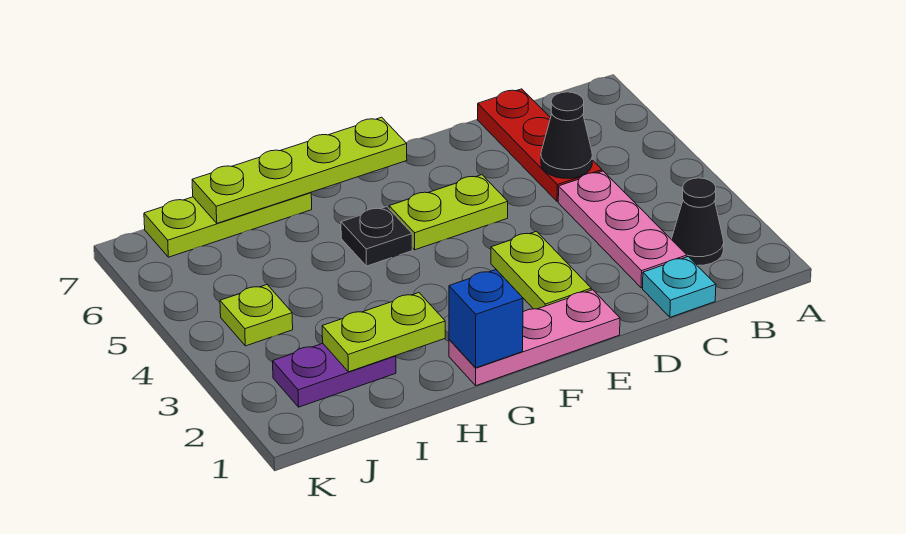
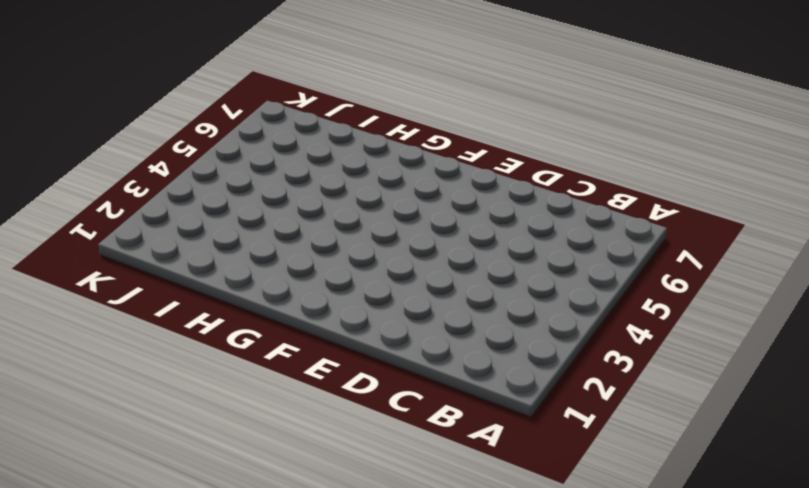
none -> black cone B2 level 1
none -> cyan plate C1 level 1
none -> pink plate C2:C4 level 1

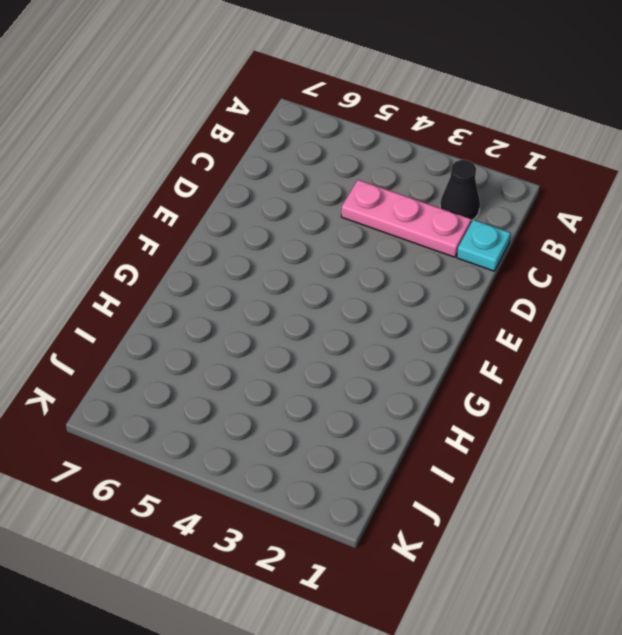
none -> red plate C5:C7 level 1
none -> pink plate E1:G1 level 1
none -> lime plate E2:E3 level 1

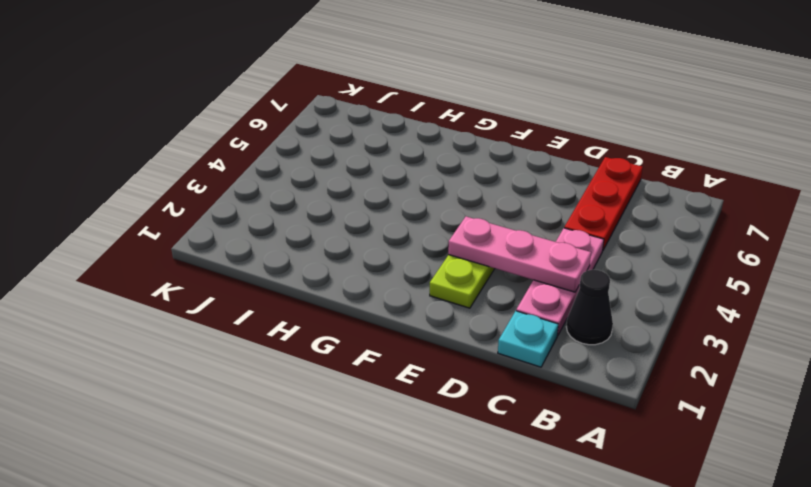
pink plate C3:E3 level 2 -> pink plate E1:G1 level 1
none -> lime plate E5:F5 level 1
none -> black plate G5 level 1
none -> lime plate H7:J7 level 1

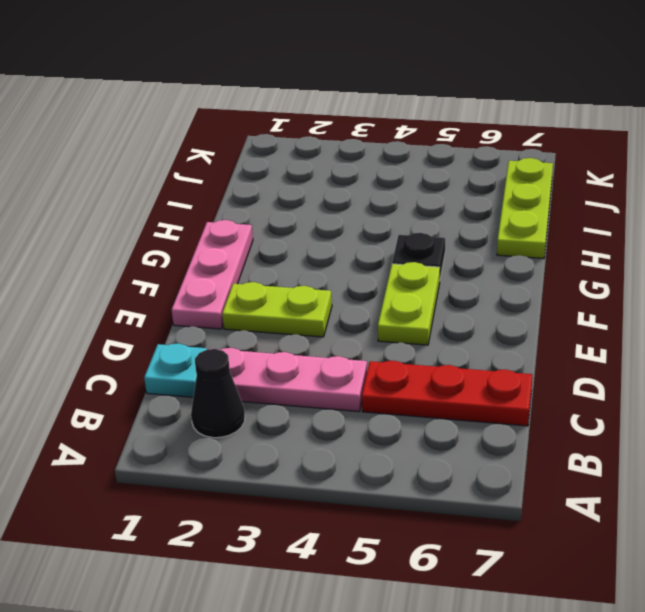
none -> purple plate I2:J2 level 1
none -> lime plate J4 level 1
none -> black cone C5 level 2

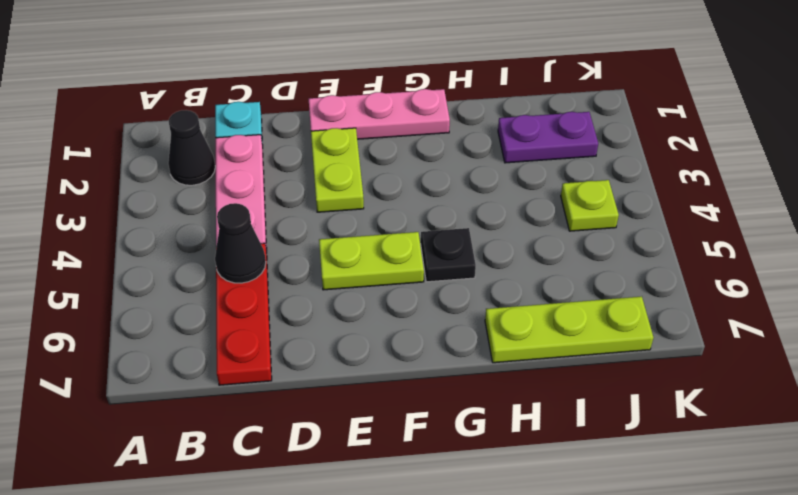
none -> lime plate F7:I7 level 2
none -> blue brick G1 level 2
none -> lime plate H2:I2 level 2

